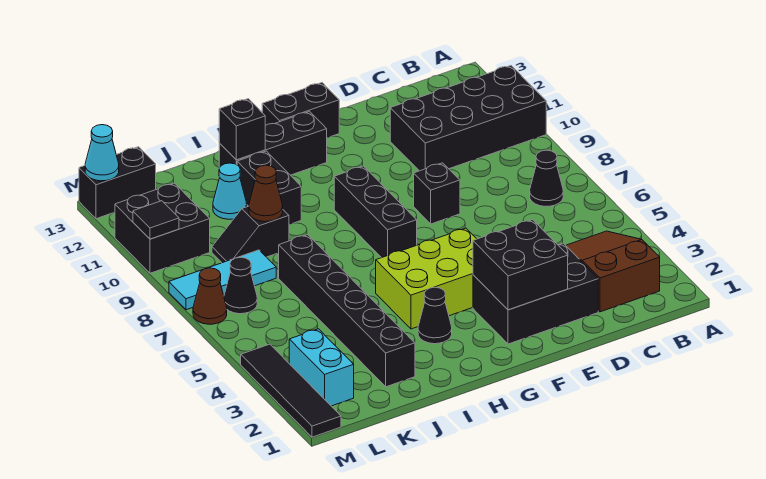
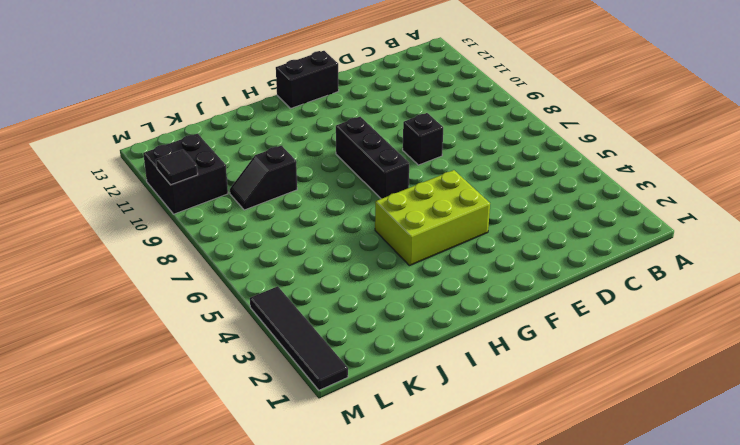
none -> black brick A10:D11 level 1
none -> brown slope B2:C4 level 1 top 2
none -> black cone B7 level 1

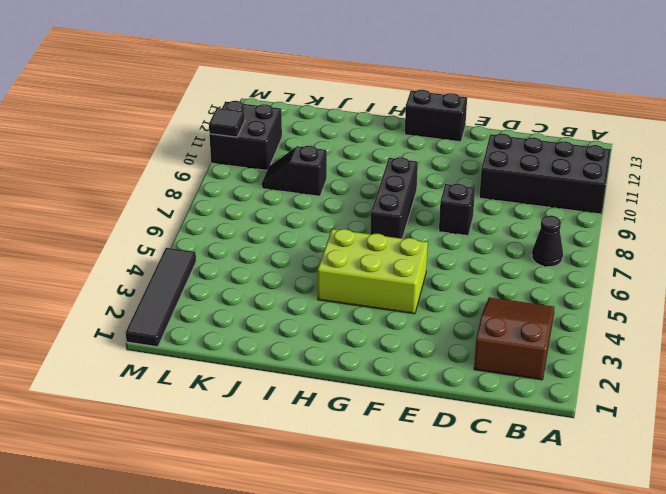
none -> black brick D2:F3 level 1
none -> black brick G12:I12 level 1
none -> black cone H3 level 1

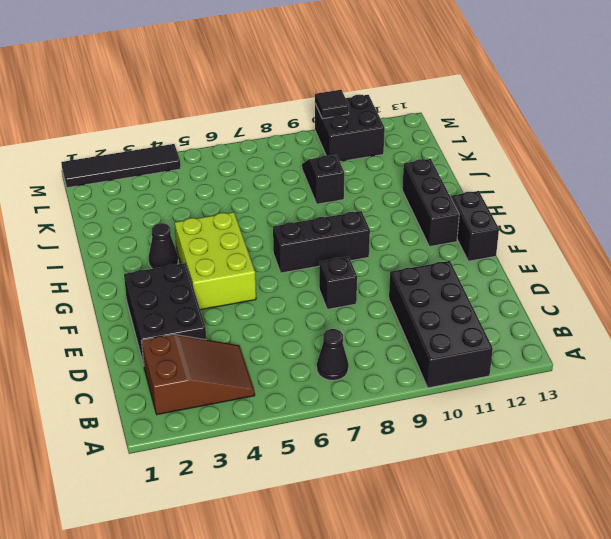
none -> black brick I10:I11 level 1
none -> black brick J2:J7 level 1
none -> cyan cone J11 level 1

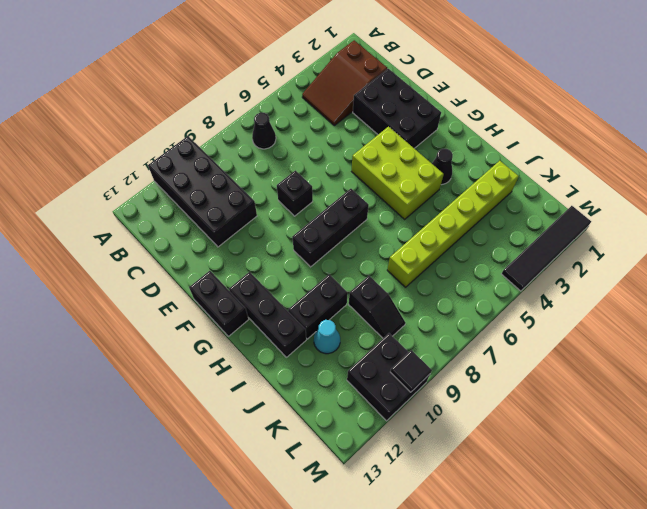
lime brick J2:J7 level 1 -> black brick J2:J7 level 1
none -> cyan tile K8:M8 level 1
none -> cyan brick L2:L3 level 1
none -> black cone L7 level 1

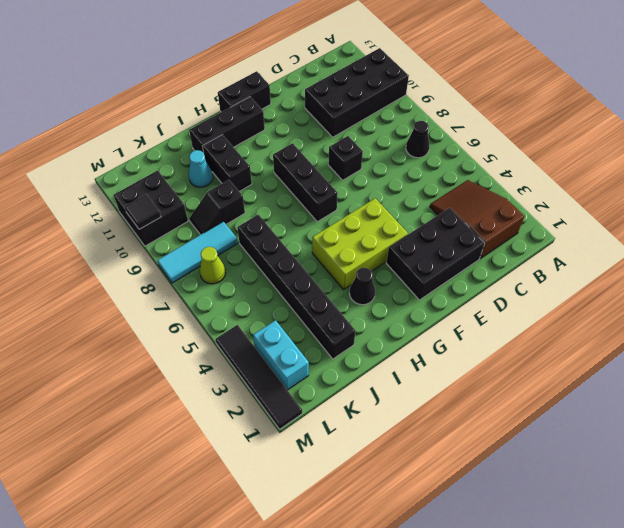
lime cone L7 level 1 -> black cone L7 level 1
none -> black brick L13:M13 level 1
none -> brown cone M7 level 1
none -> black brick E2:F3 level 2

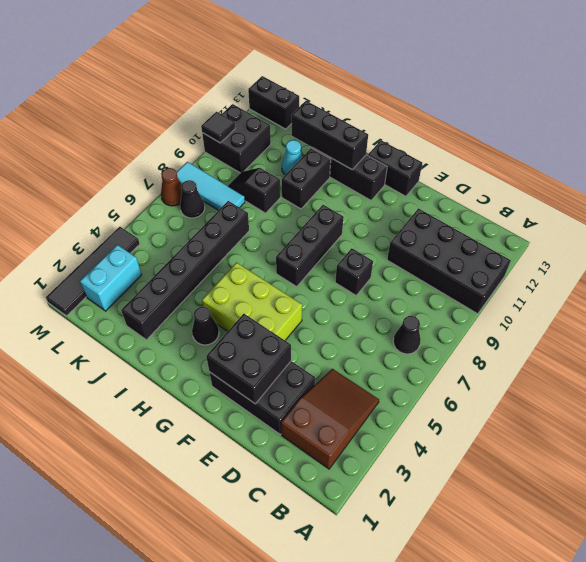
black brick H12:J12 level 2 -> black brick I12 level 2
none -> brown cone J9 level 2
none -> cyan cone M13 level 2

